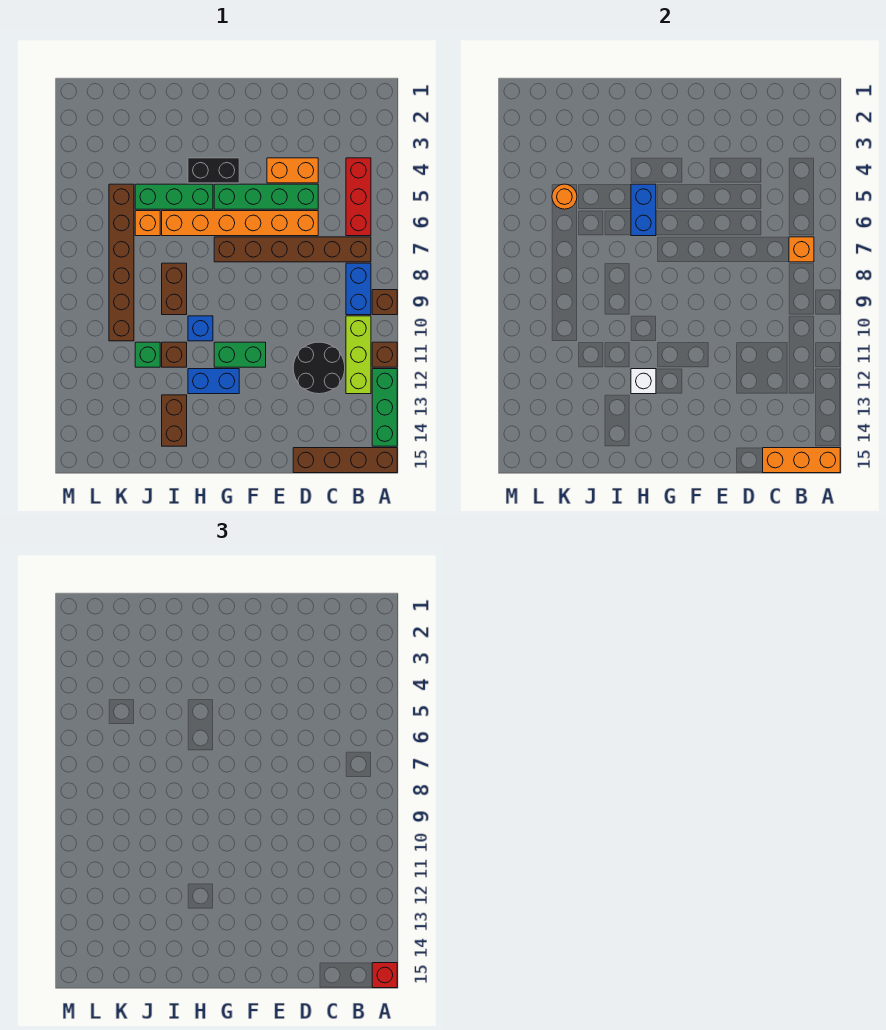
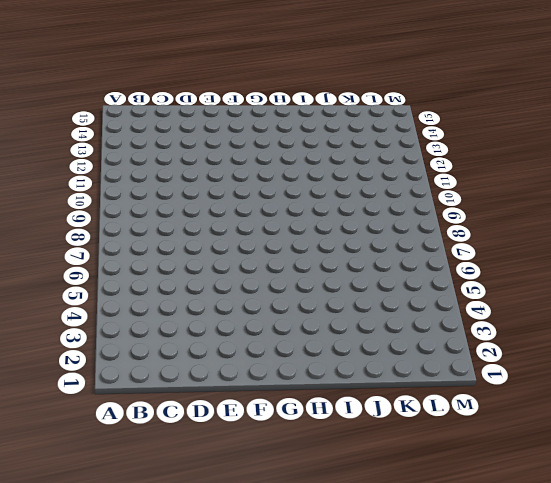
none -> brown brick A9 level 1
none -> brown brick A11 level 1
none -> green brick A12:A14 level 1

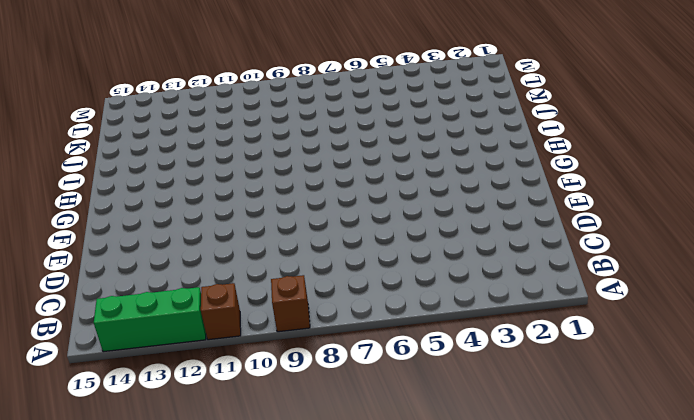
none -> brown brick A15:D15 level 1
none -> red brick B4:B6 level 1
none -> brown brick B7:G7 level 1

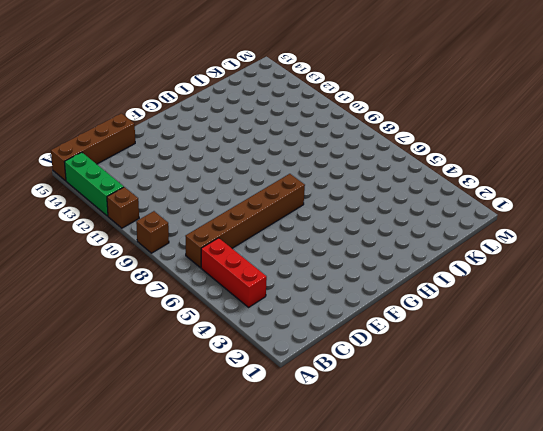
none -> blue brick B8:B9 level 1
none -> lime brick B10:B12 level 1
none -> black round brick C11:D12 level 1

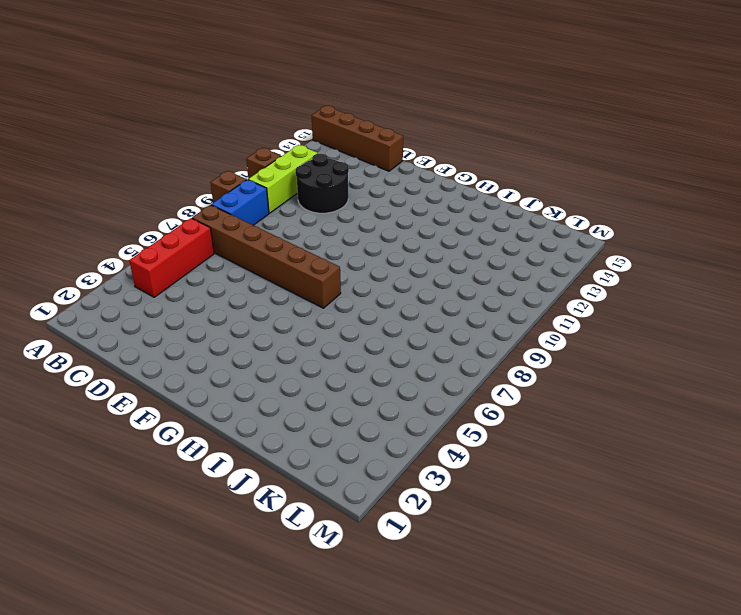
none -> green brick A12:A14 level 1
none -> orange brick D4:E4 level 1
none -> green brick D5:G5 level 1

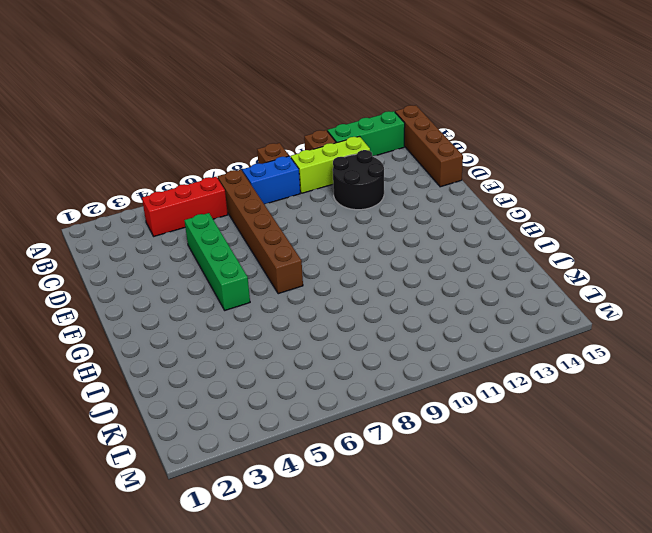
none -> orange brick D4:E4 level 1
none -> orange brick D6:I6 level 1
none -> green brick F11:G11 level 1

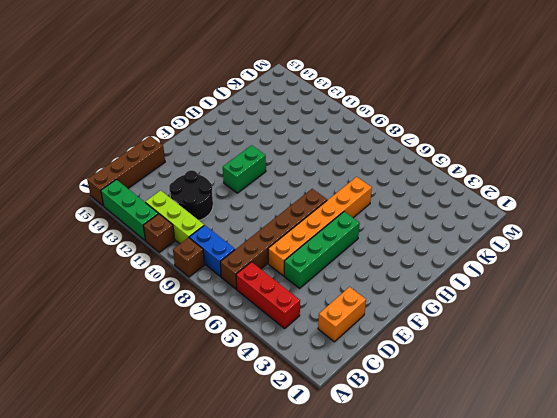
orange brick C2:D2 level 1 -> orange brick D4:E4 level 1
none -> black brick G4:H4 level 1
none -> blue brick G12:H12 level 1
none -> green brick H5:J5 level 1

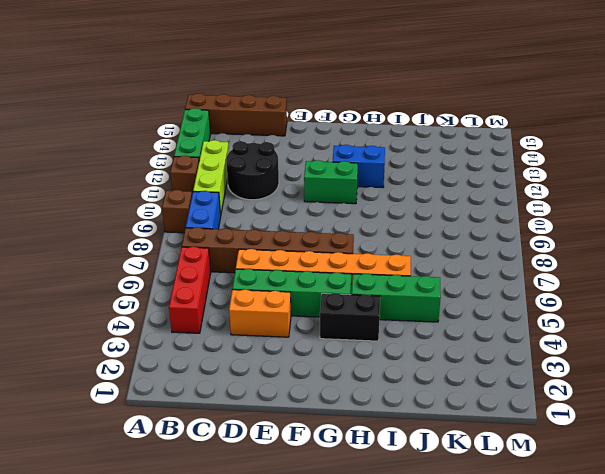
none -> blue brick H10 level 1
none -> brown brick I8:I9 level 1
none -> brown brick I11 level 1

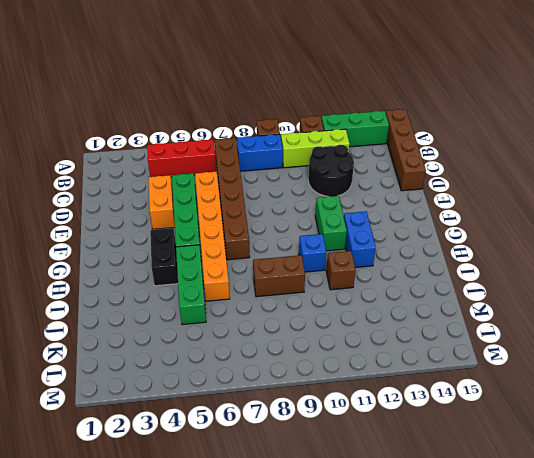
none -> brown brick I13:I14 level 1
none -> orange brick J6 level 1
none -> green brick J11 level 1

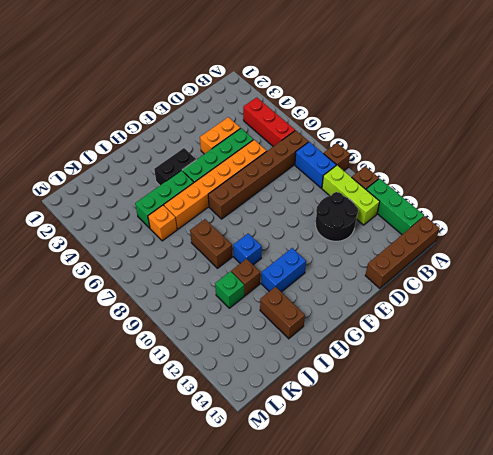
none -> green brick F11:G11 level 1
none -> brown brick K5:K10 level 1
none -> orange brick A15:C15 level 2

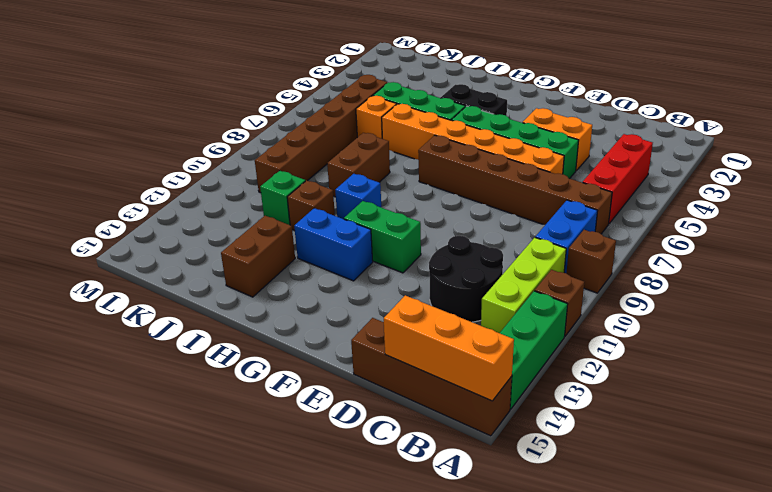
none -> orange brick B7 level 2
none -> blue brick H5:H6 level 2
none -> white brick H12 level 2

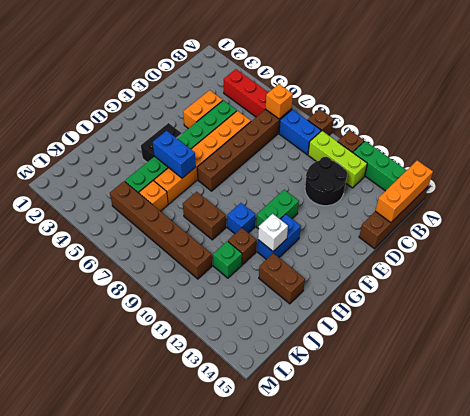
none -> orange round brick K5 level 2
none -> red brick A15 level 3

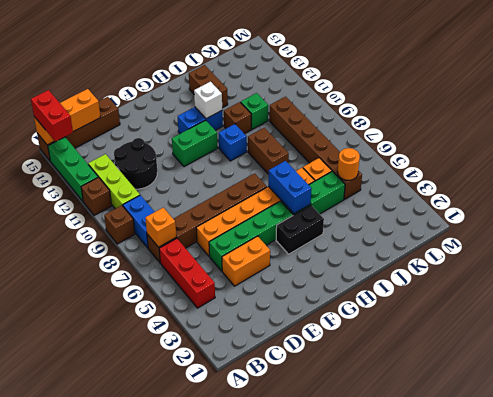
red brick A14:A15 level 3 -> red brick A15 level 3

